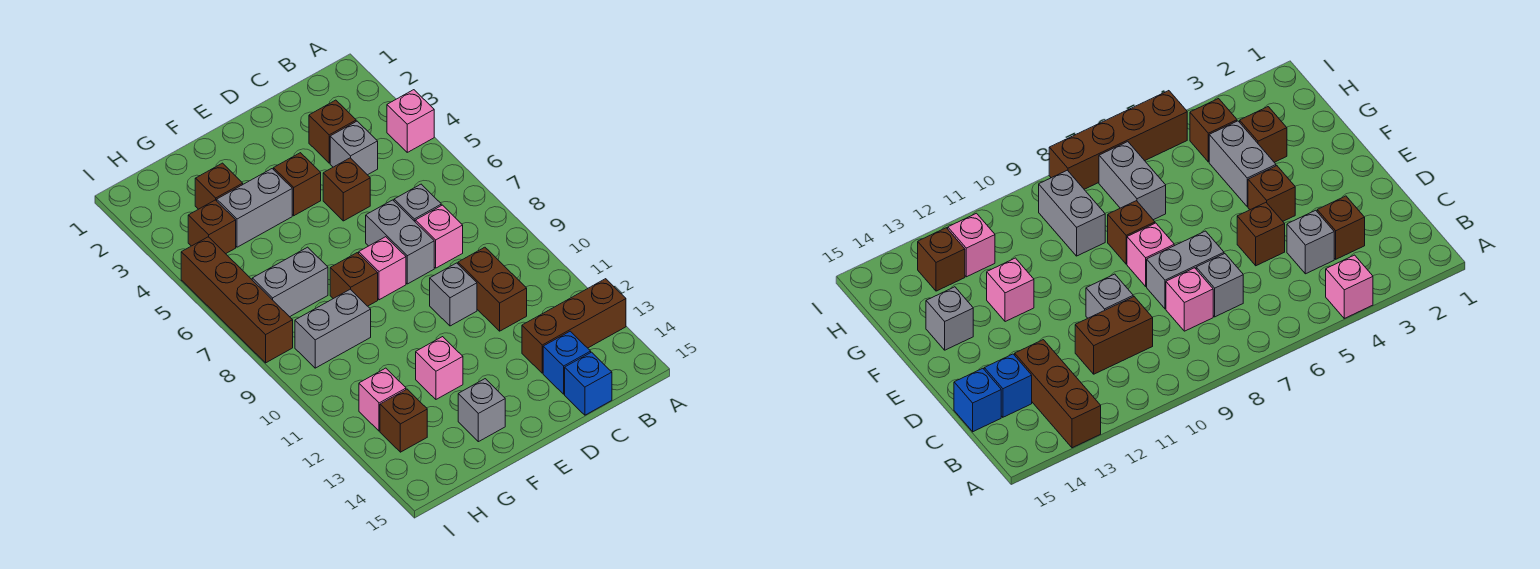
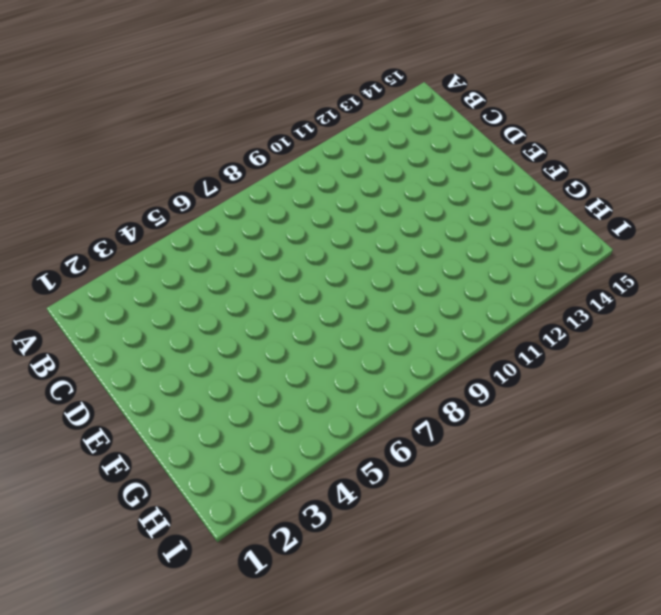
none -> pink brick A4 level 1
none -> brown brick A13:C13 level 1
none -> brown brick C3 level 1

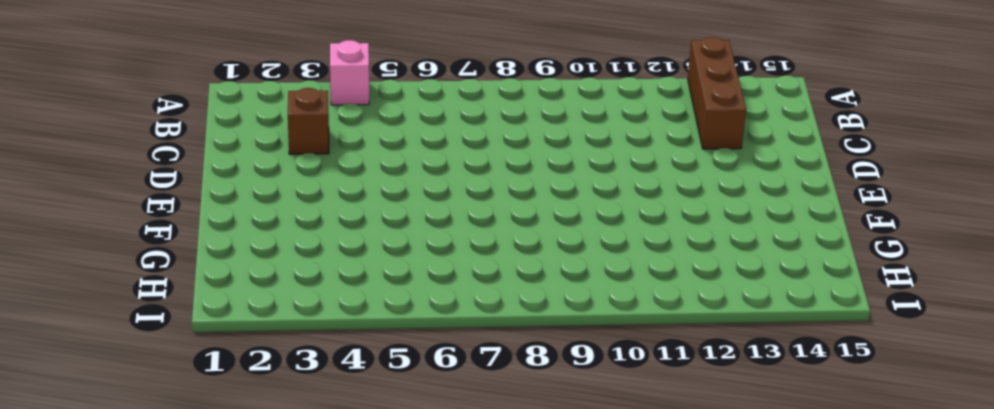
none -> grey brick C4 level 1
none -> grey brick C7 level 1
none -> pink brick C8 level 1

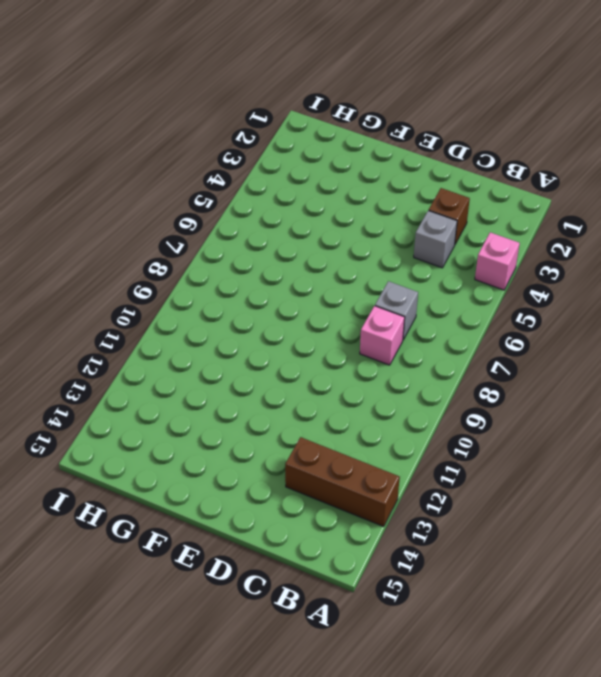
none -> brown brick C10:C11 level 1
none -> blue brick C14 level 1
none -> blue brick C15 level 1

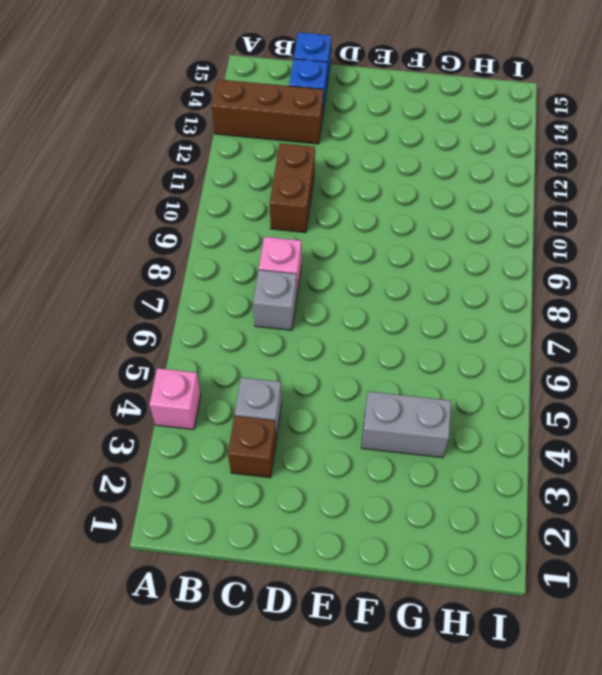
none -> brown brick D5 level 1
none -> grey brick D7:D8 level 1
none -> grey brick D10 level 1

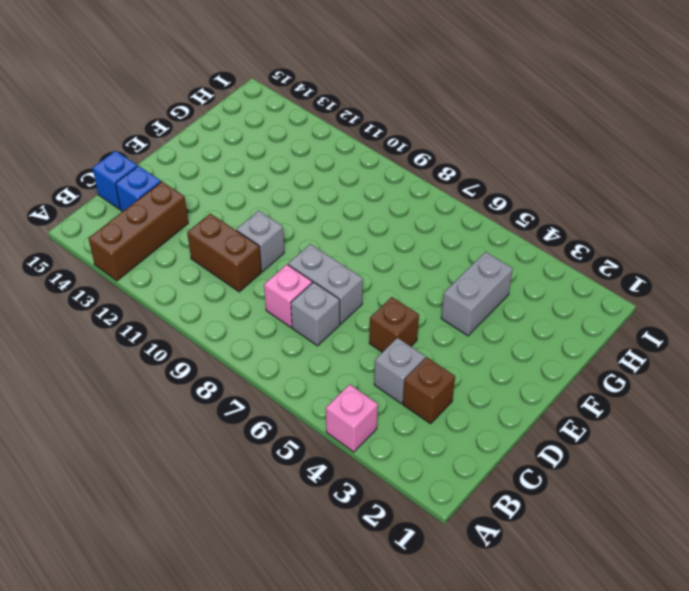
none -> brown brick E4 level 1
none -> pink brick E8 level 1
none -> brown brick F8 level 1

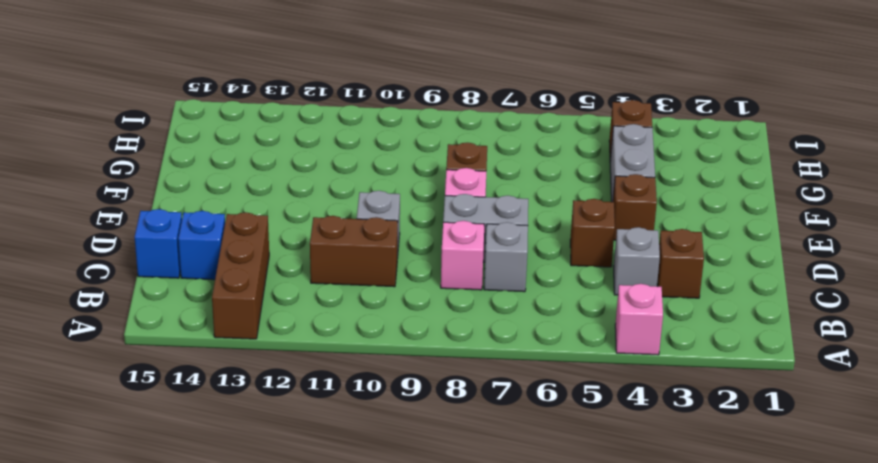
none -> pink brick F12 level 1
none -> grey brick F14 level 1
none -> brown brick G3 level 1

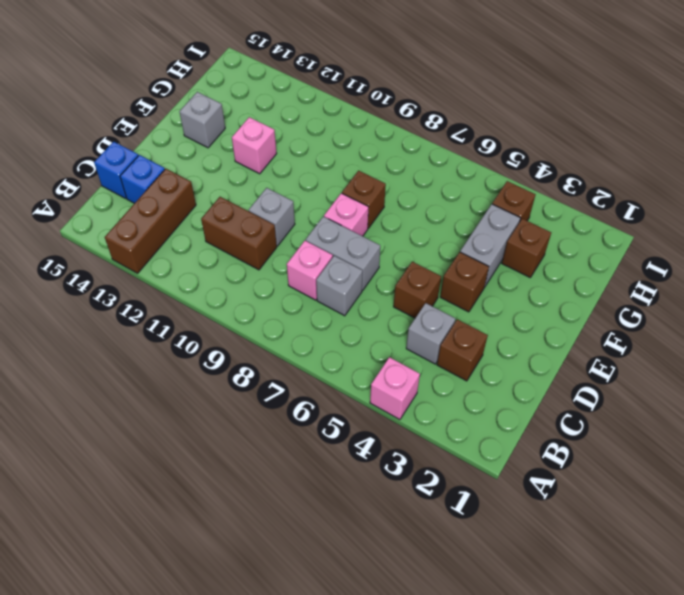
none -> grey brick G7:H7 level 1
none -> grey brick G9:H9 level 1
none -> pink brick H12 level 1

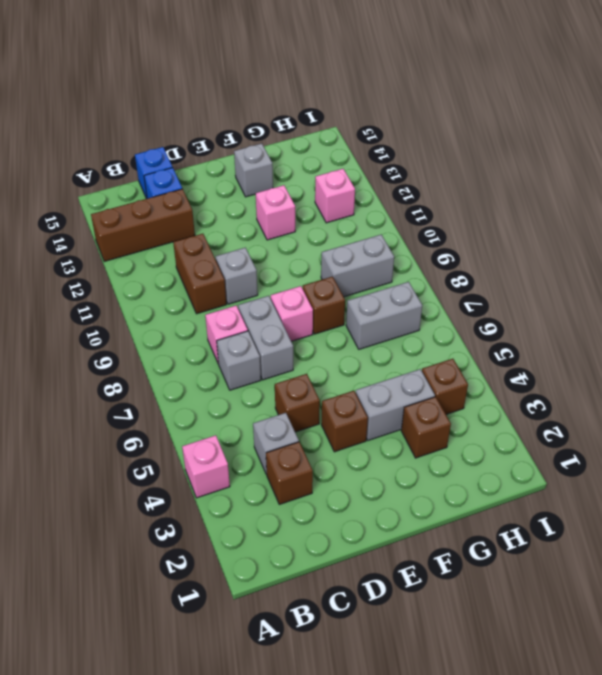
none -> brown brick H13 level 1
none -> brown brick I5:I8 level 1

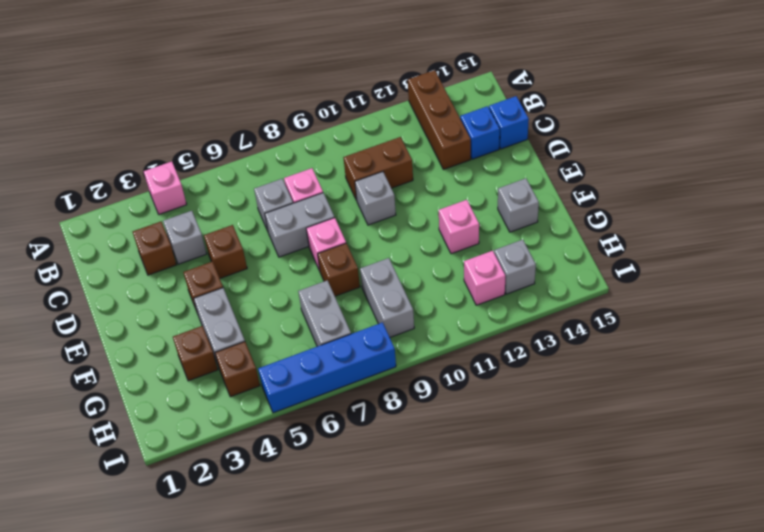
grey brick H13 level 1 -> brown brick H13 level 1
blue brick I5:I8 level 1 -> brown brick I5:I8 level 1

